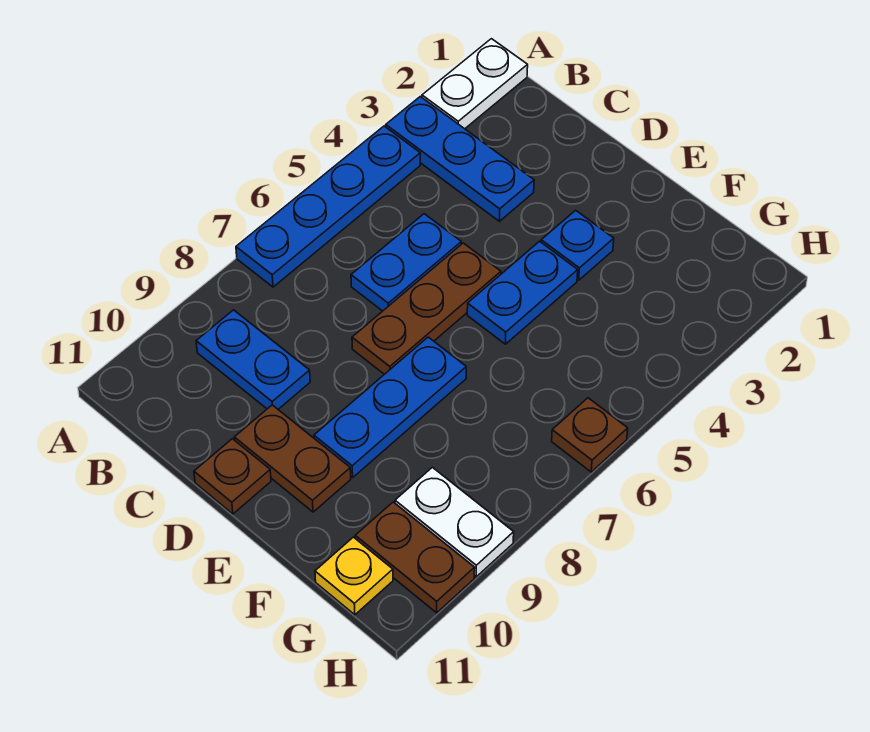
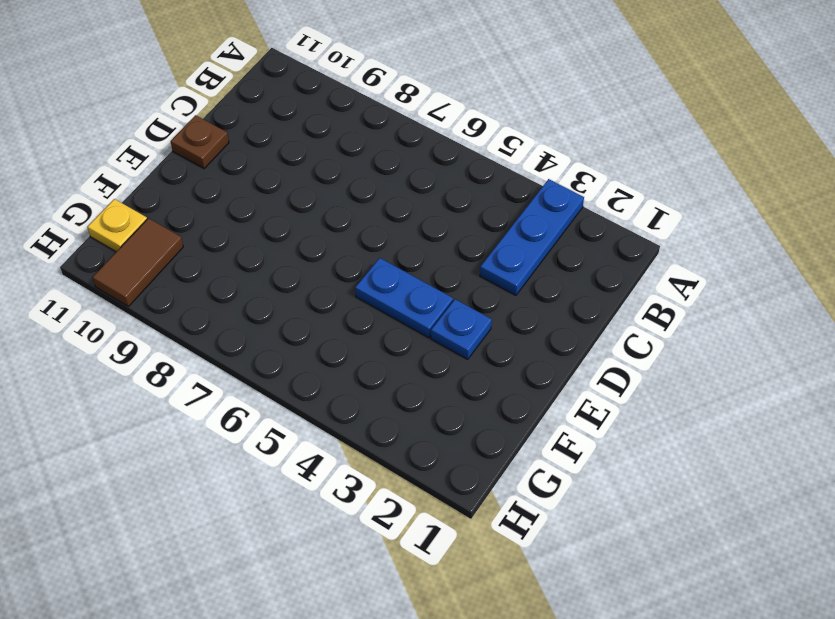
brown tile G10:H10 level 1 -> brown plate G10:H10 level 1
none -> white plate A1:A2 level 1
none -> blue plate A4:A7 level 1
none -> blue plate B9:C9 level 1

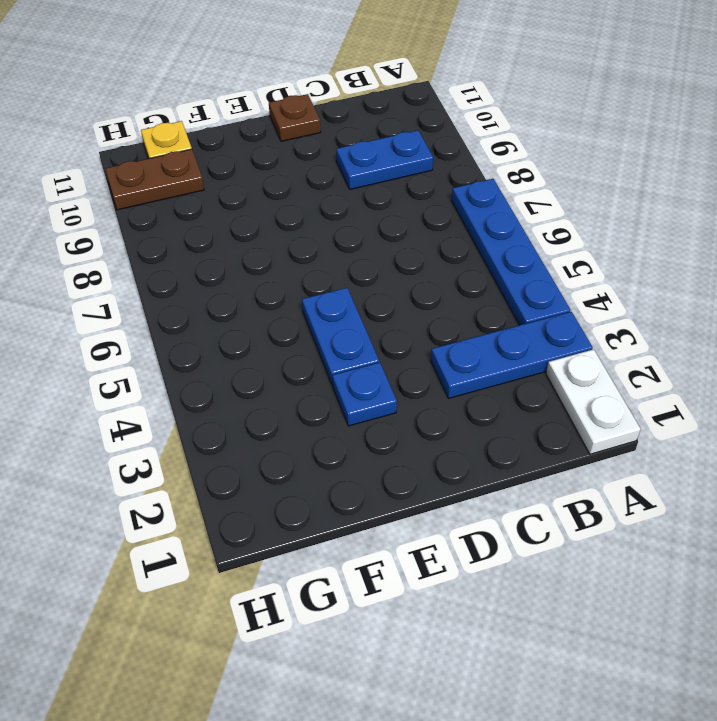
none -> blue plate C5:C6 level 1
none -> brown plate D5:D7 level 1
none -> brown plate D10:E10 level 1

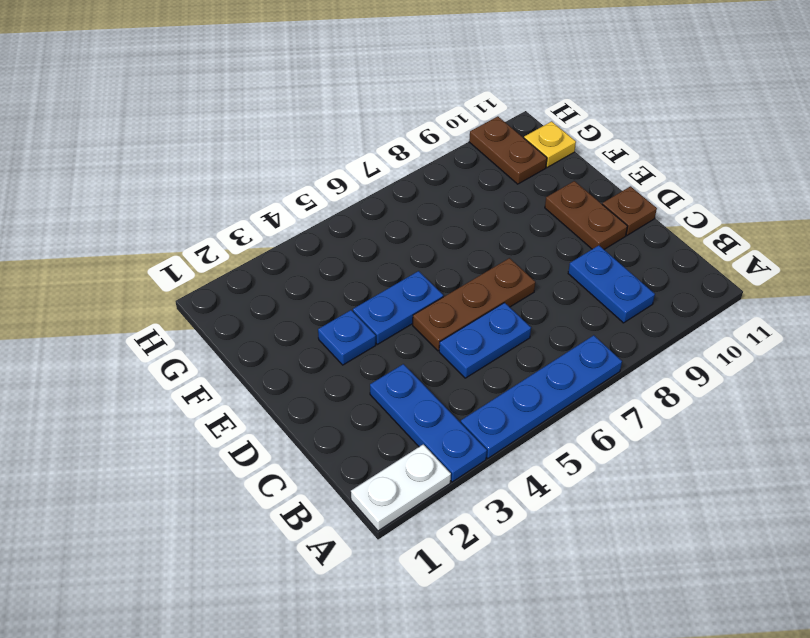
none -> blue plate E7:E9 level 1
none -> white plate G9:H9 level 1
none -> brown plate H6 level 1

